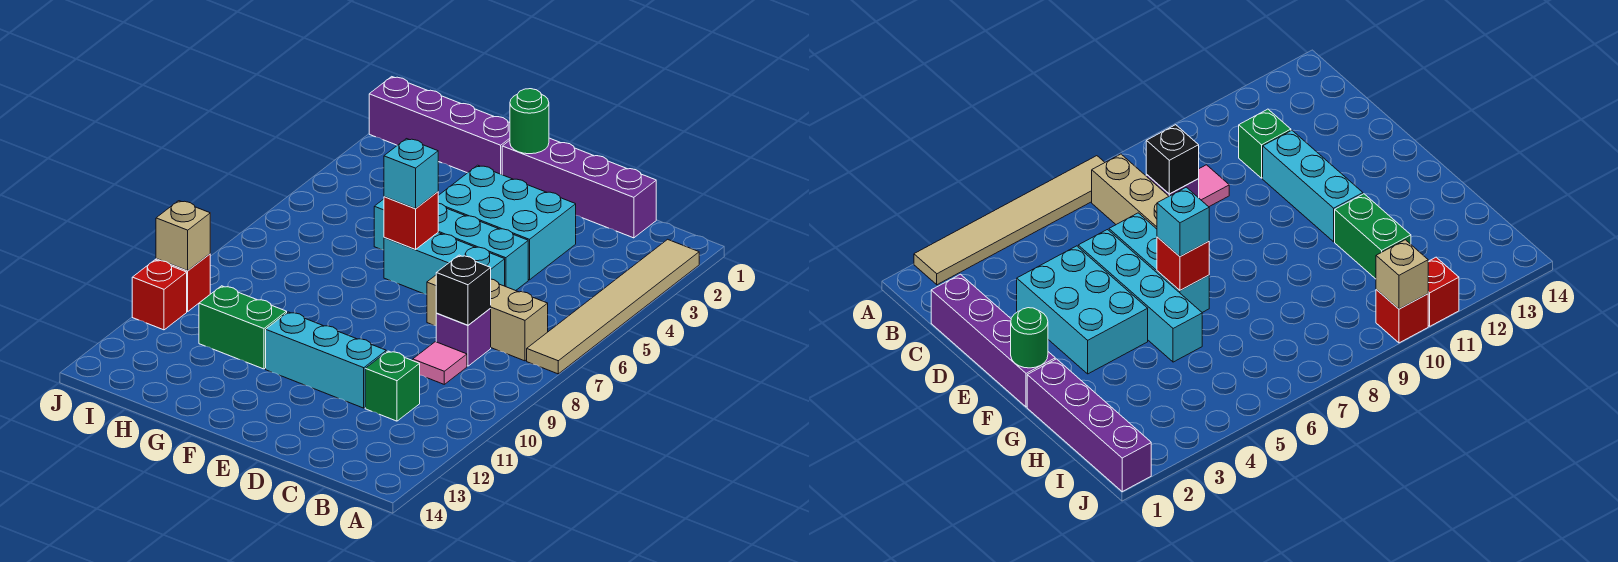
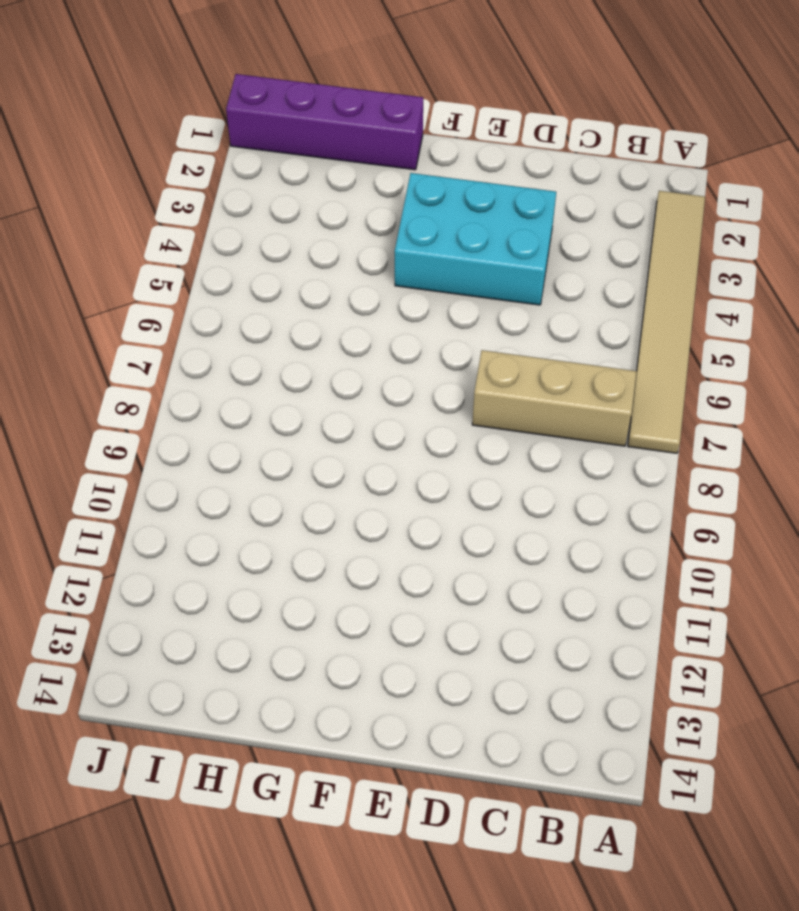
none -> purple brick C1:F1 level 1
none -> purple brick C8 level 1
none -> pink tile C9 level 1

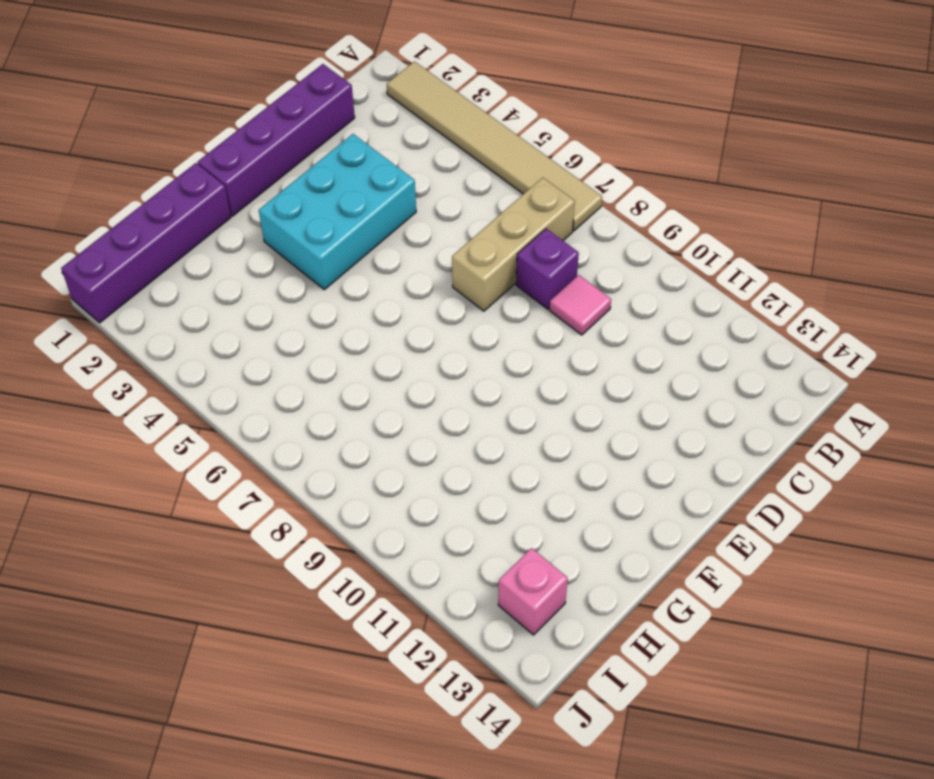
pink brick I13 level 1 -> none
none -> green brick C11 level 1
none -> cyan brick D5:G5 level 1
none -> cyan brick D6:F6 level 1

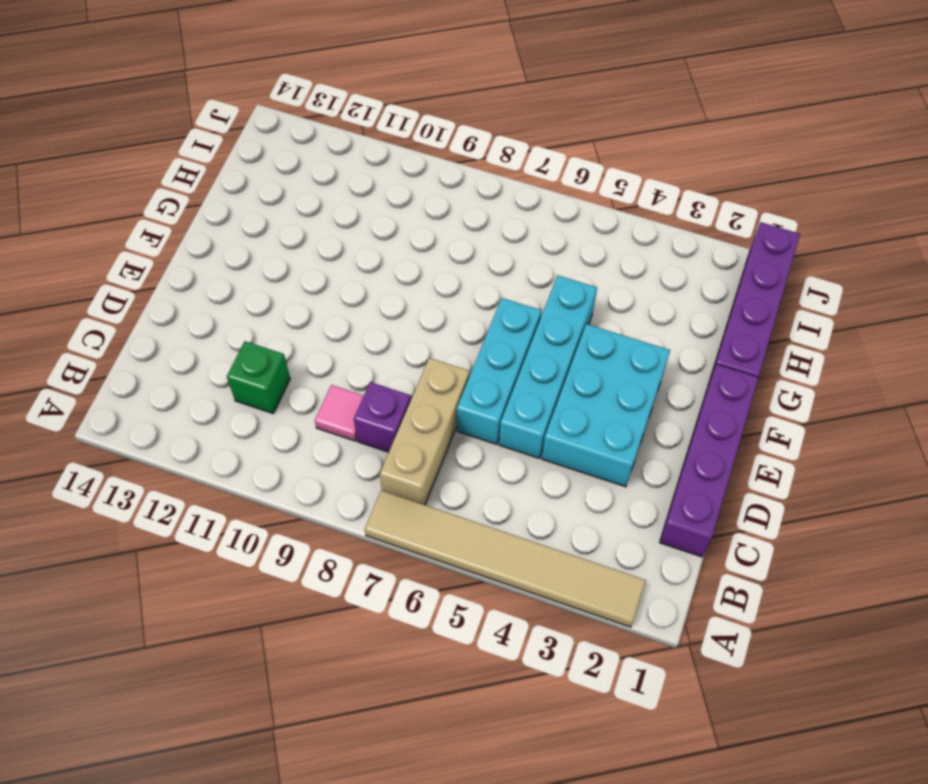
none -> cyan brick D11:F11 level 1
none -> green brick G11:H11 level 1
none -> red brick J10 level 1

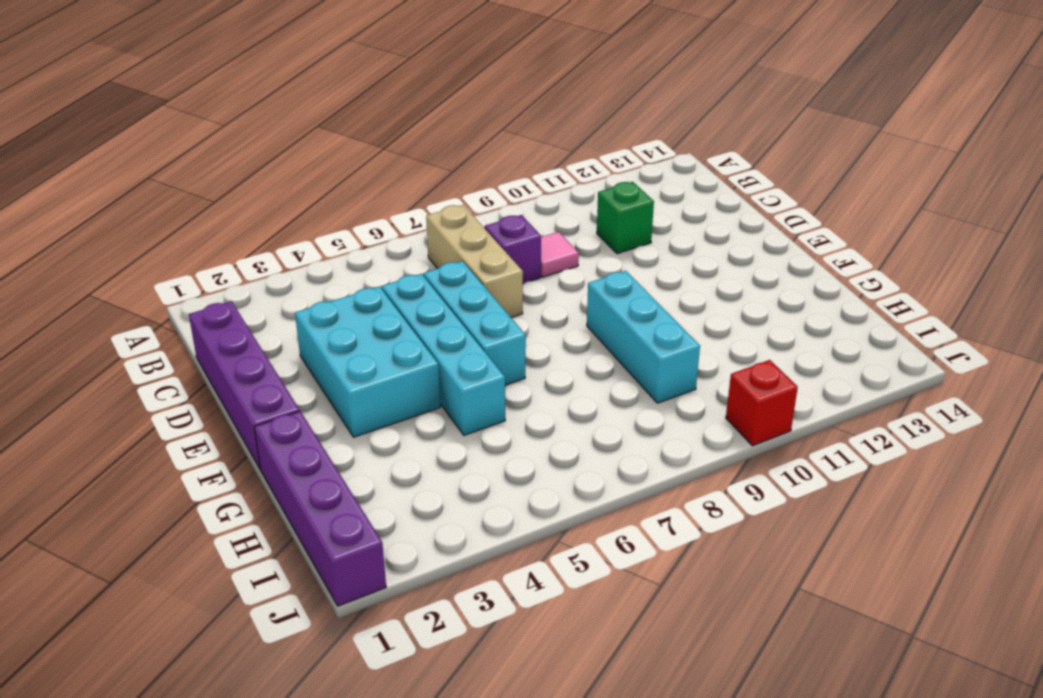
cyan brick F9:H9 level 1 -> cyan brick D11:F11 level 1
none -> tan tile A2:A7 level 1
none -> green brick G11:H11 level 1
none -> red brick J11 level 1

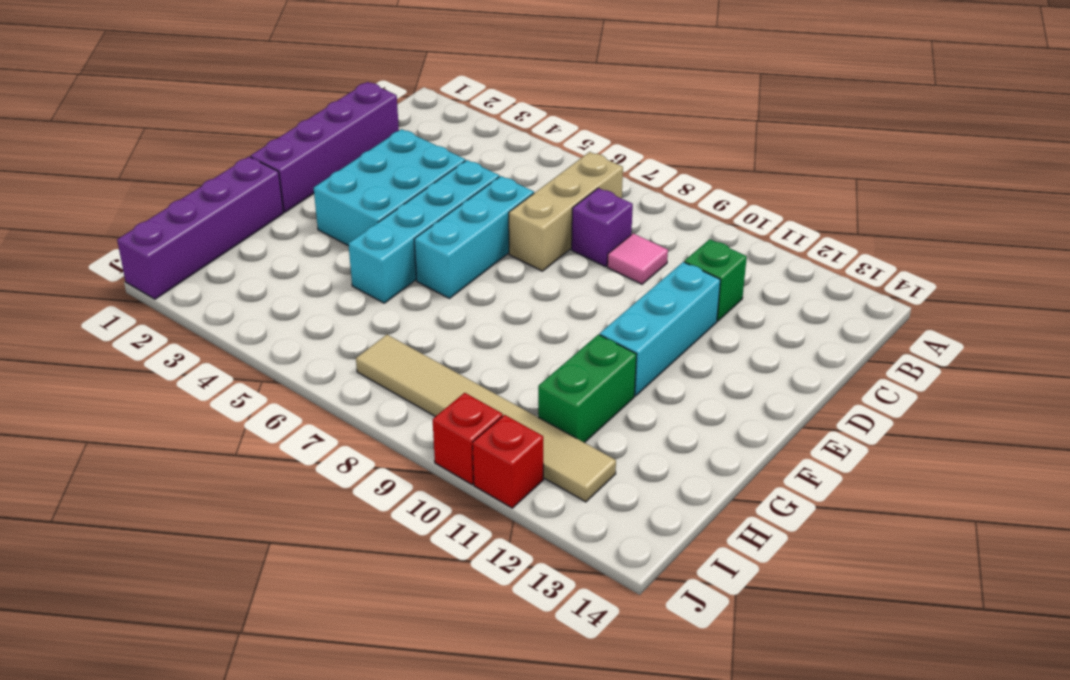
tan tile I7:I12 level 1 -> tan tile A2:A7 level 1
none -> black brick C8 level 2
none -> green round brick F1 level 2
none -> red brick F6 level 2

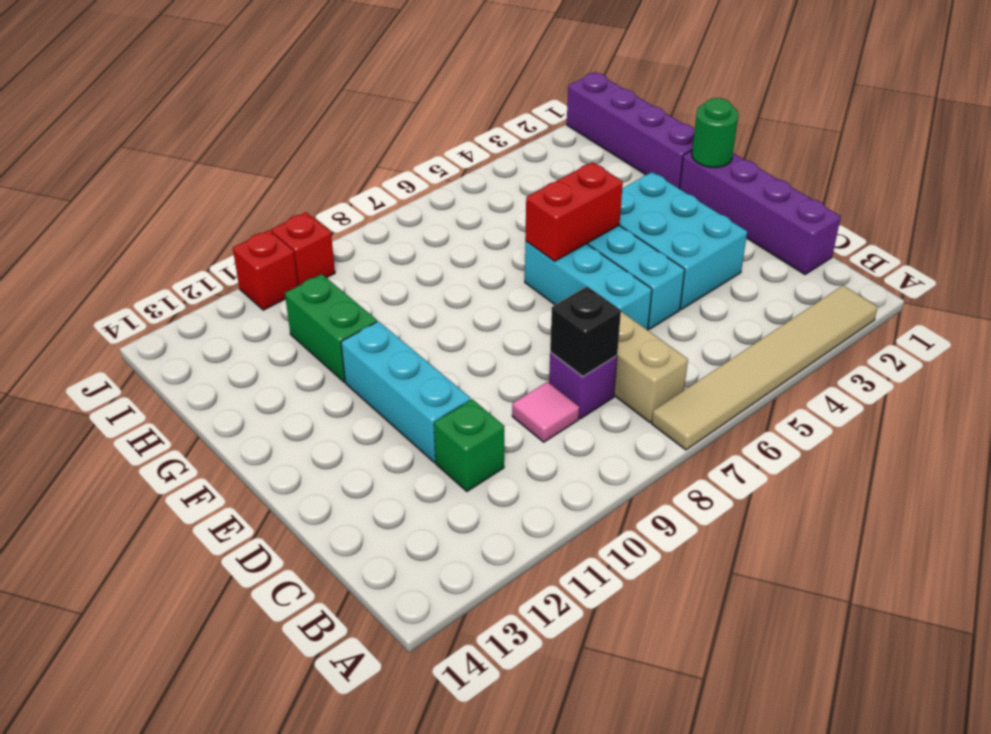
red brick F5:F6 level 2 -> red brick F6 level 2
none -> tan brick J10 level 2
none -> cyan brick F6 level 3

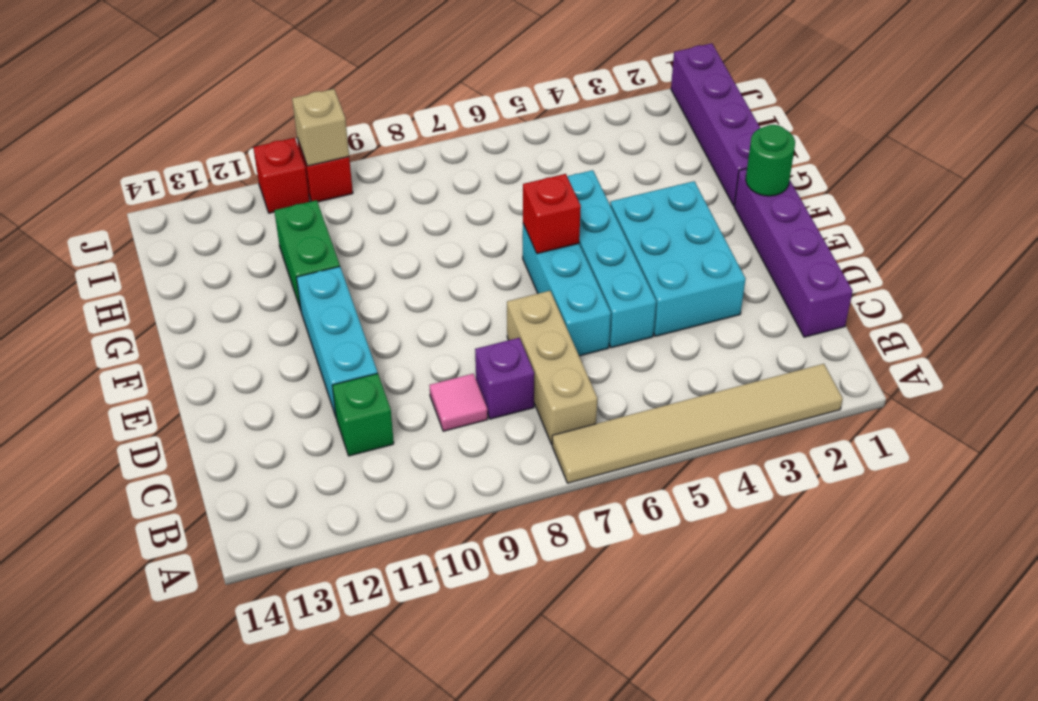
none -> black brick C8 level 2
none -> cyan brick F6 level 3

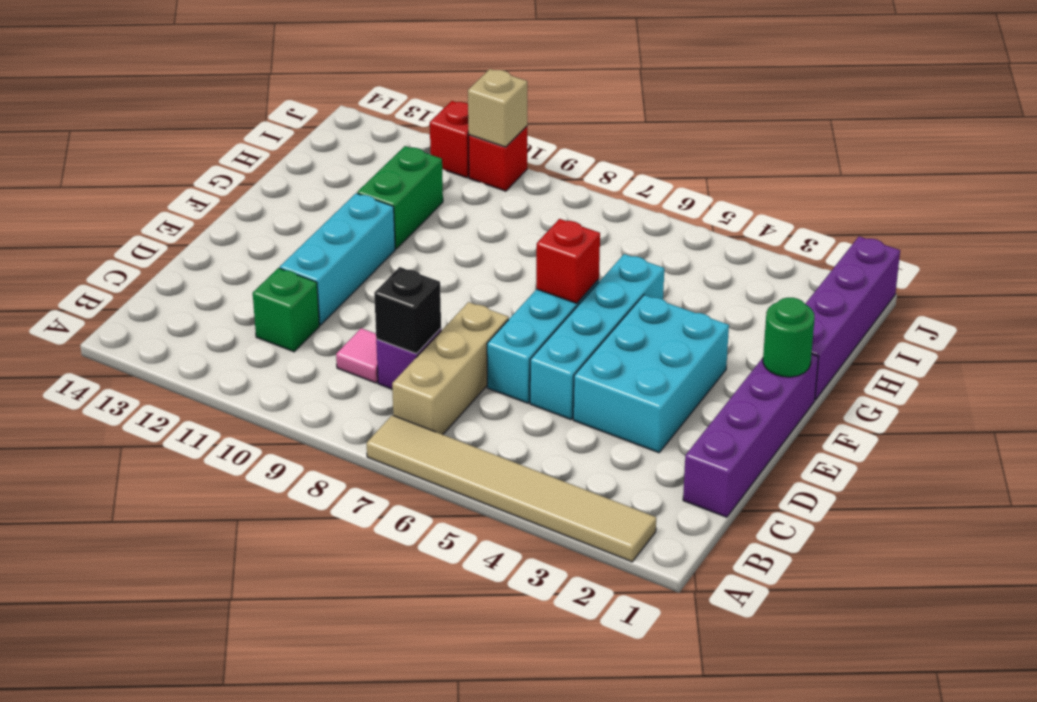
none -> cyan brick F6 level 3

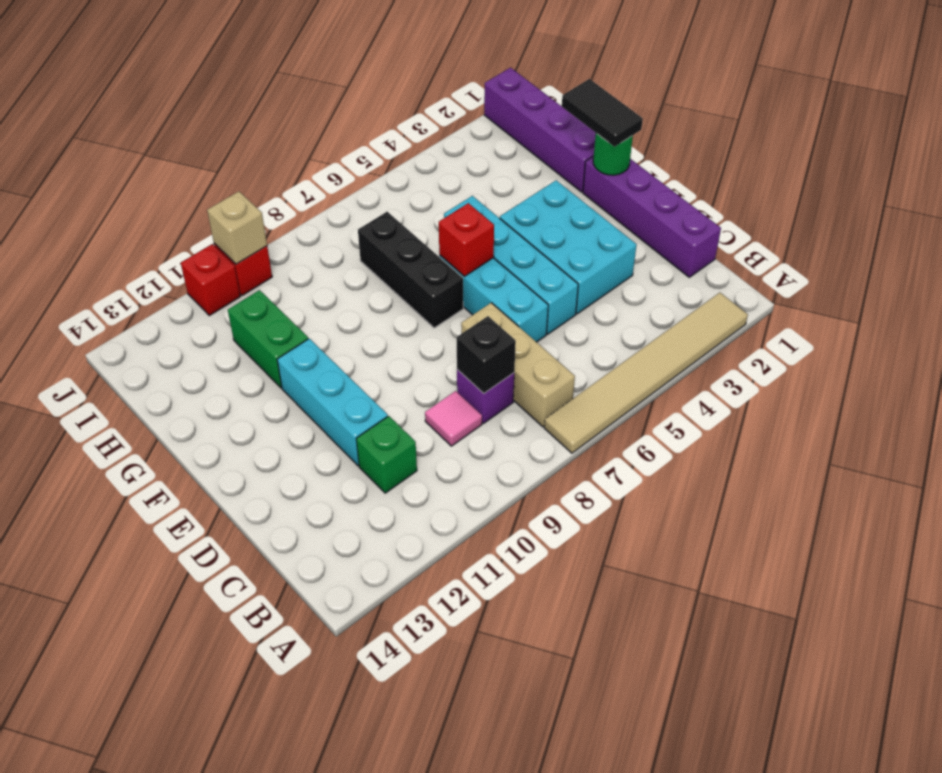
black tile F1:G1 level 3 -> none
black brick F7:H7 level 1 -> none
none -> cyan brick F6 level 3

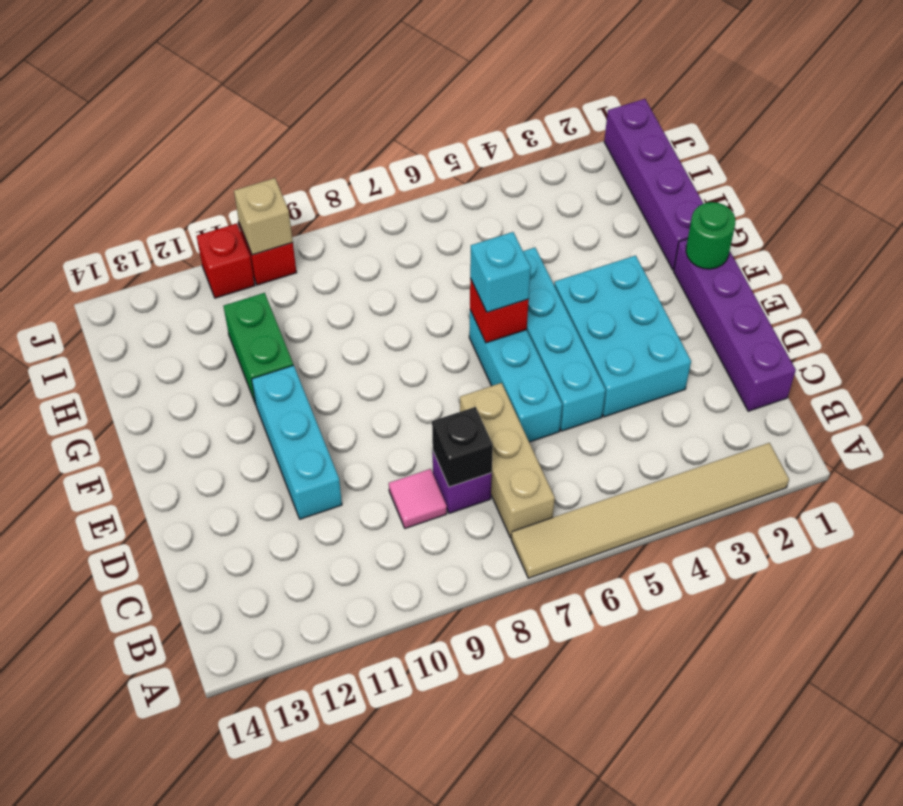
none -> green brick C11 level 1

